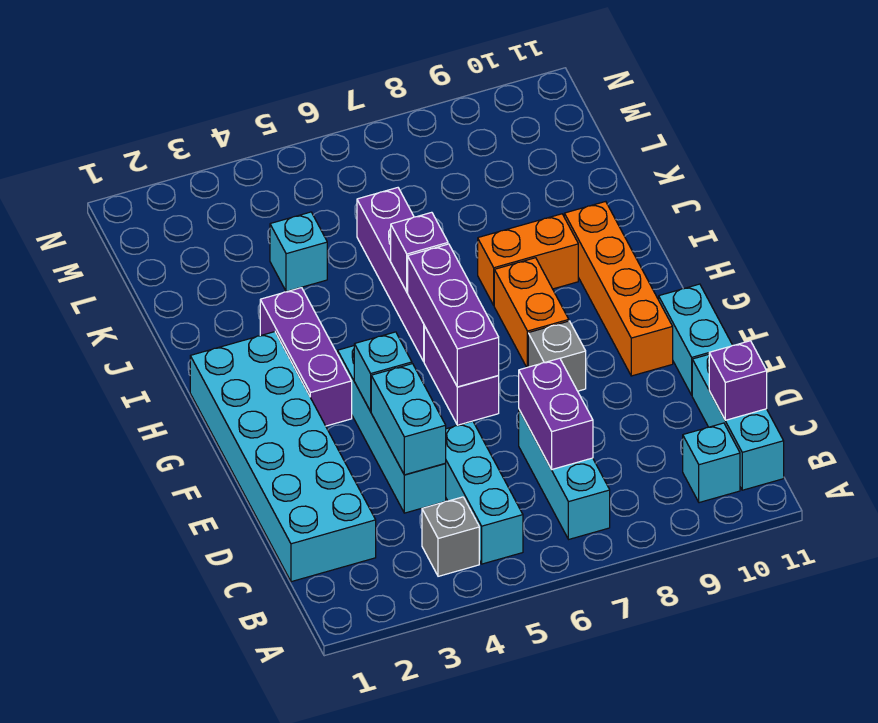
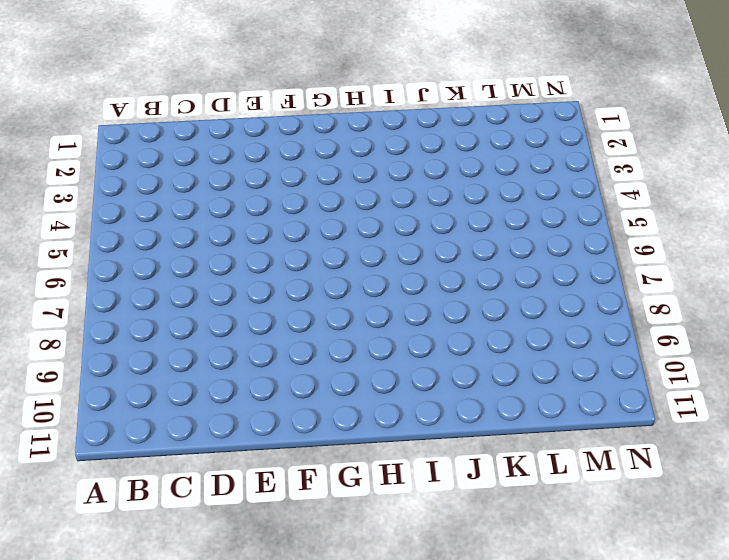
none -> grey brick B4 level 1
none -> cyan brick B5:D5 level 1
none -> cyan brick B7:D7 level 1

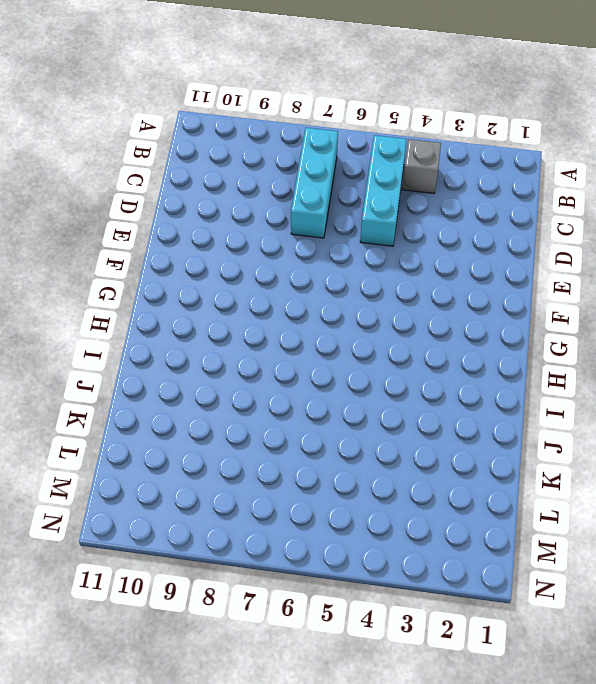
none -> cyan brick B10 level 1
none -> cyan brick B11:D11 level 1
none -> cyan brick C1:H2 level 1

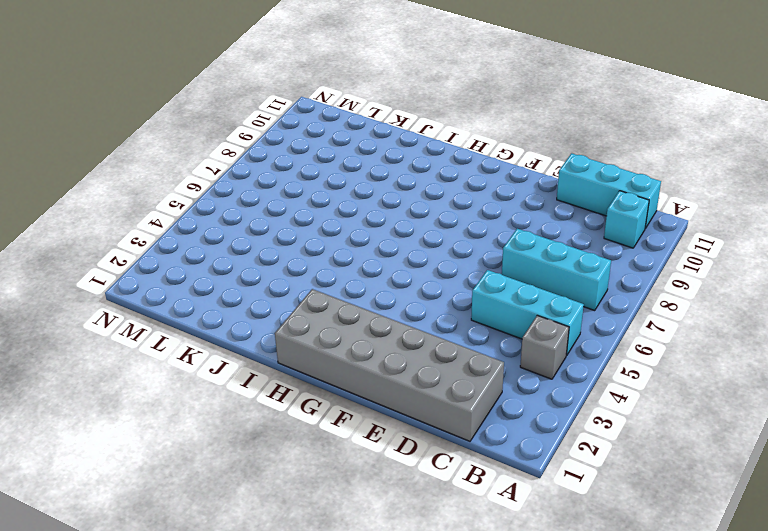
grey brick C1:H2 level 1 -> cyan brick C1:H2 level 1
none -> cyan brick D4:G4 level 1
none -> cyan brick E11:F11 level 1
none -> purple brick F6:G6 level 1

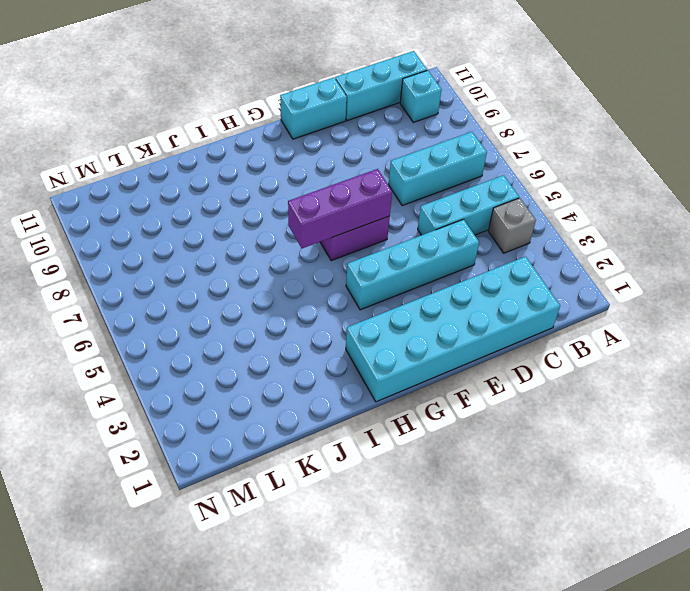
none -> grey brick F8 level 1
none -> orange brick F10:I10 level 1
none -> purple brick G3:I3 level 1

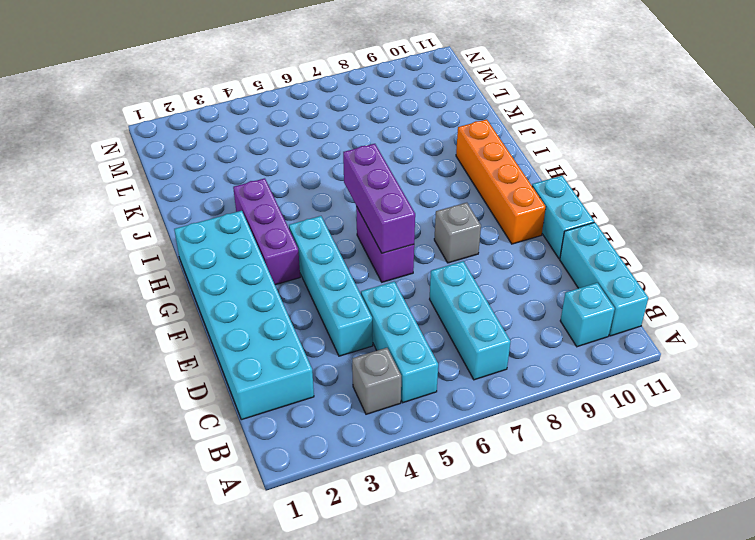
none -> orange brick G8:H8 level 1
none -> purple brick H6:K6 level 1
none -> orange brick I8:I9 level 1

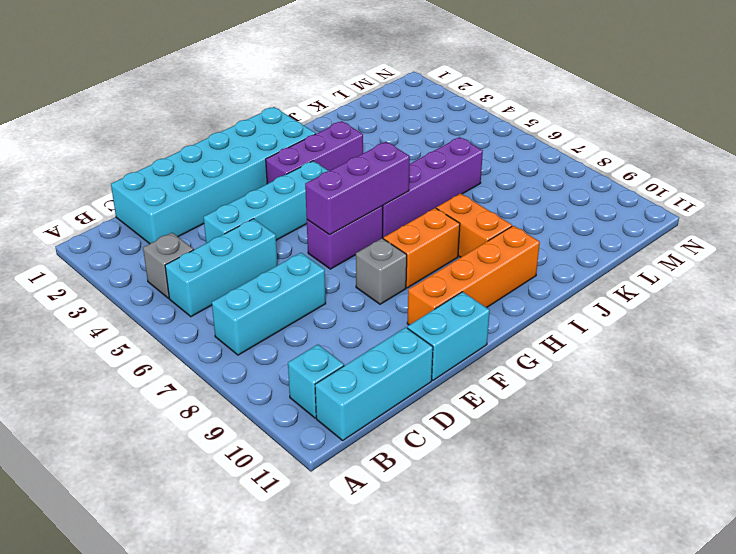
none -> cyan brick K4 level 1
none -> purple brick C7:D7 level 2
none -> purple brick C11 level 2

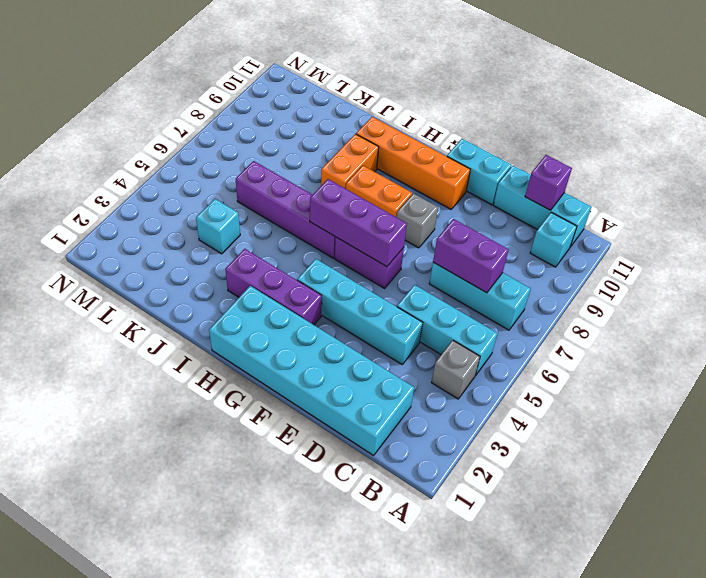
none -> cyan brick D4:E4 level 2
none -> cyan brick F4 level 2
none -> purple brick I6 level 2

